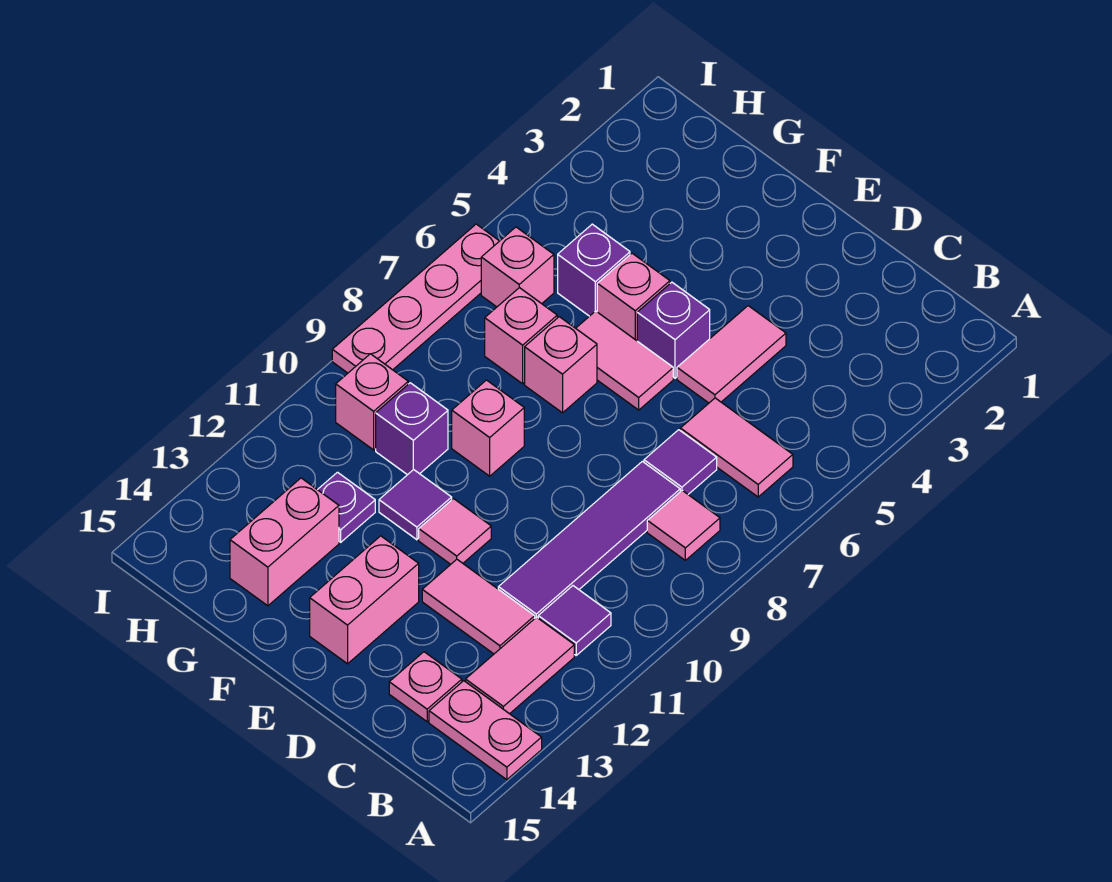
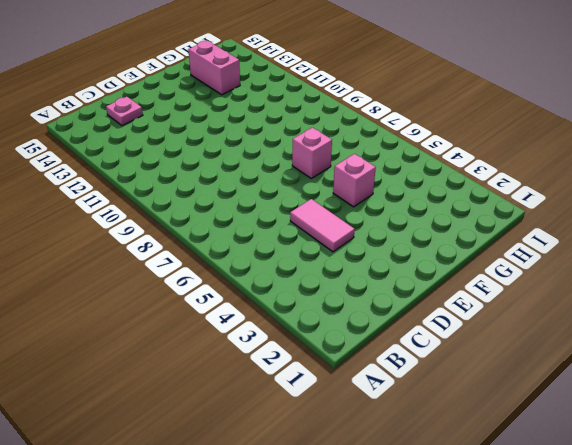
none -> pink plate A14:B14 level 1
none -> pink tile B6:C6 level 1
none -> pink tile B8 level 1

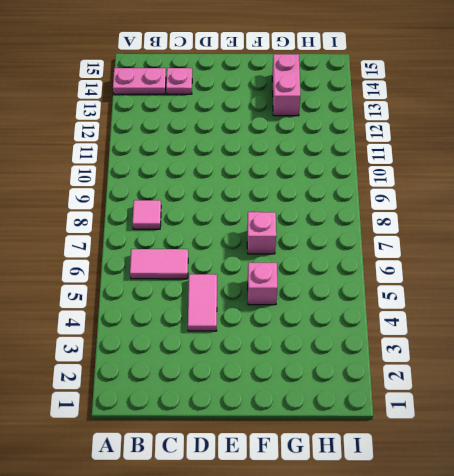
none -> purple tile B11 level 1
none -> pink tile B12:B13 level 1
none -> purple tile C7 level 1

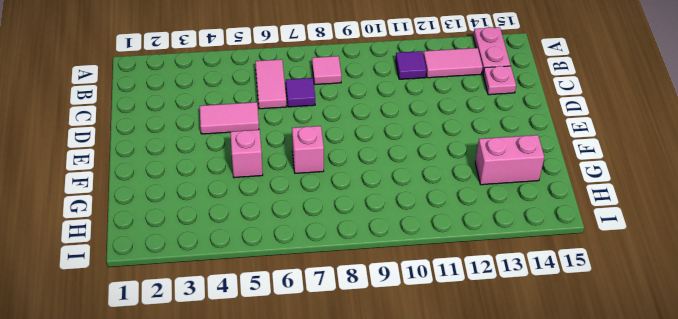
none -> purple tile C8:C11 level 1
none -> pink tile C12:D12 level 1
none -> purple brick E5 level 1

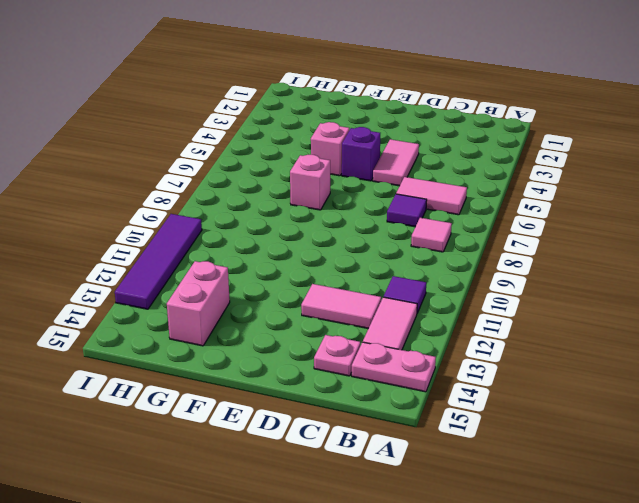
purple tile I10:I13 level 1 -> purple tile C8:C11 level 1
none -> pink tile E6:F6 level 1
none -> pink tile E11 level 1
none -> pink brick E13:E14 level 1

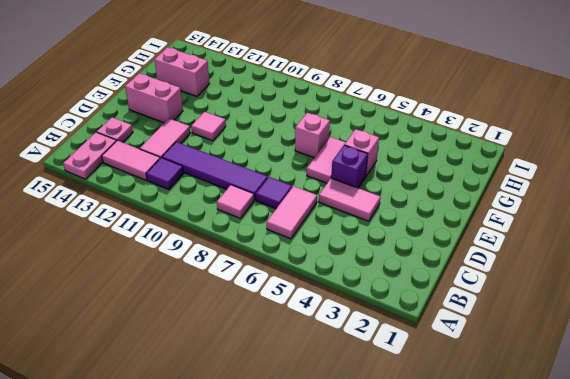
none -> pink brick F9 level 1
none -> purple tile F11 level 1
none -> purple brick G5 level 1

